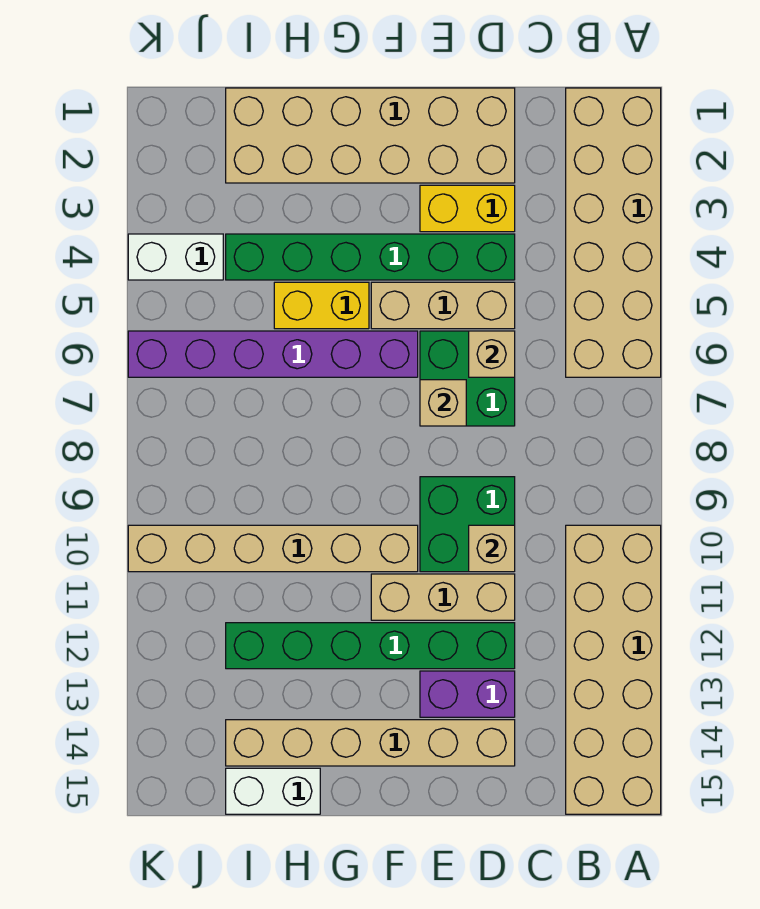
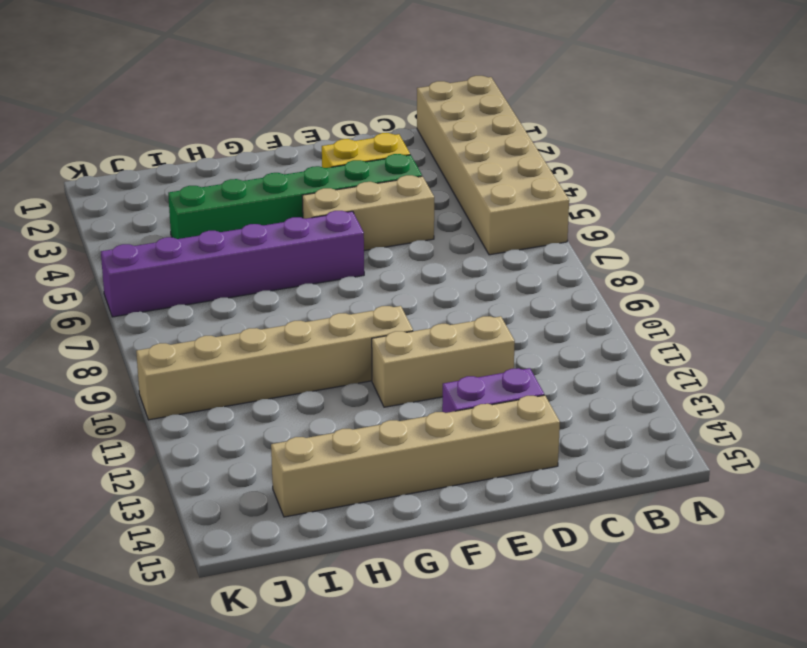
none -> tan brick A10:B15 level 1
none -> tan brick D1:I2 level 1
none -> green brick D6:E7 level 1

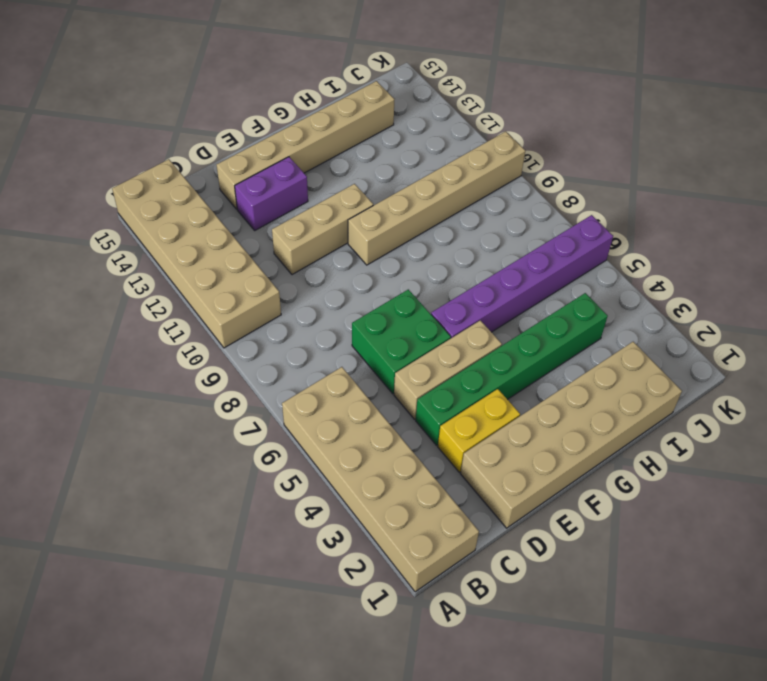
none -> green brick D9:E10 level 1
none -> green brick D12:I12 level 1
none -> yellow brick G5:H5 level 1

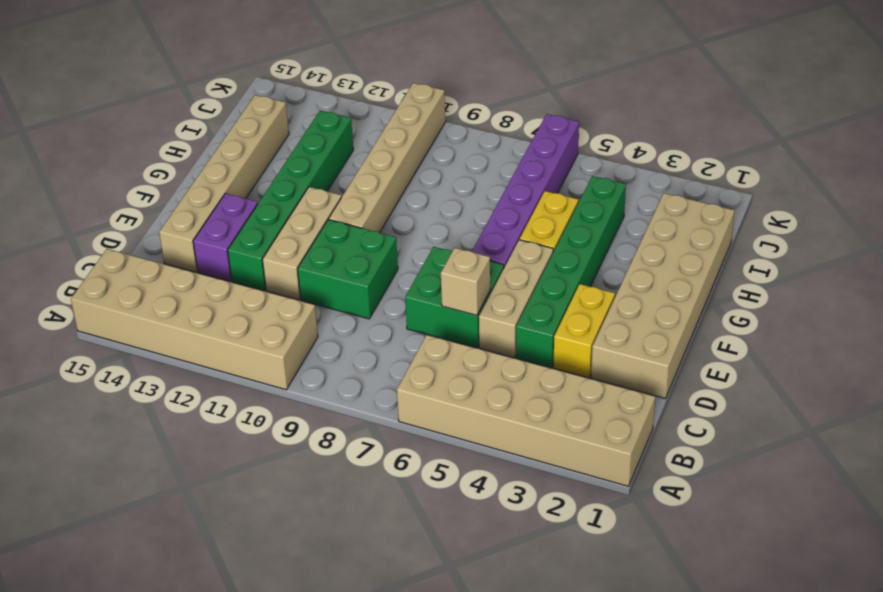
none -> white brick H15:I15 level 1
none -> white brick J4:K4 level 1
none -> tan brick D10 level 2

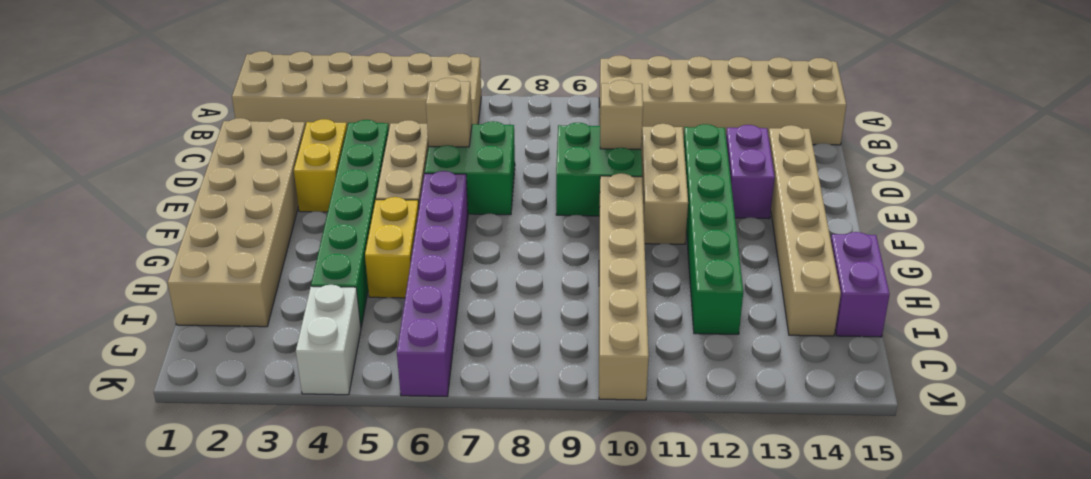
purple brick H15:I15 level 1 -> white brick H15:I15 level 1
none -> tan brick E7 level 2

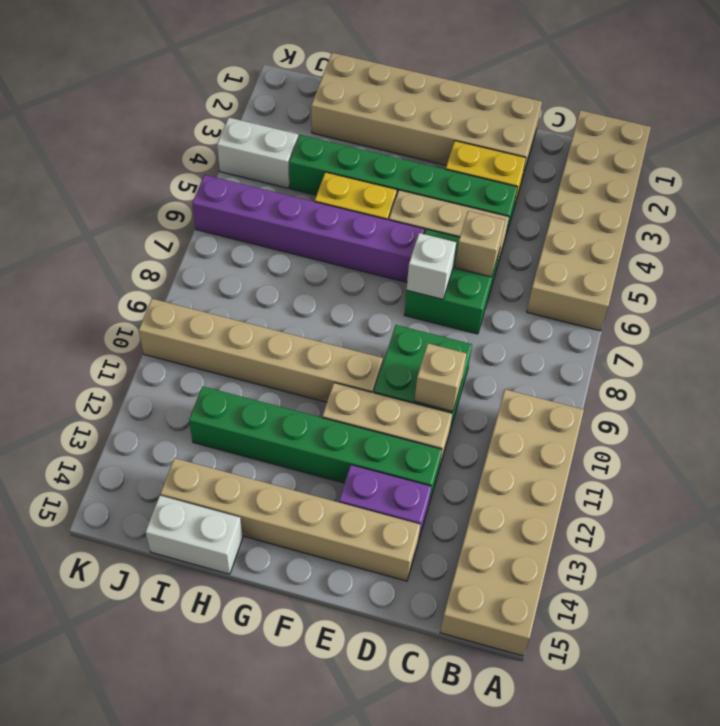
white brick E7 level 2 -> tan brick E7 level 2

